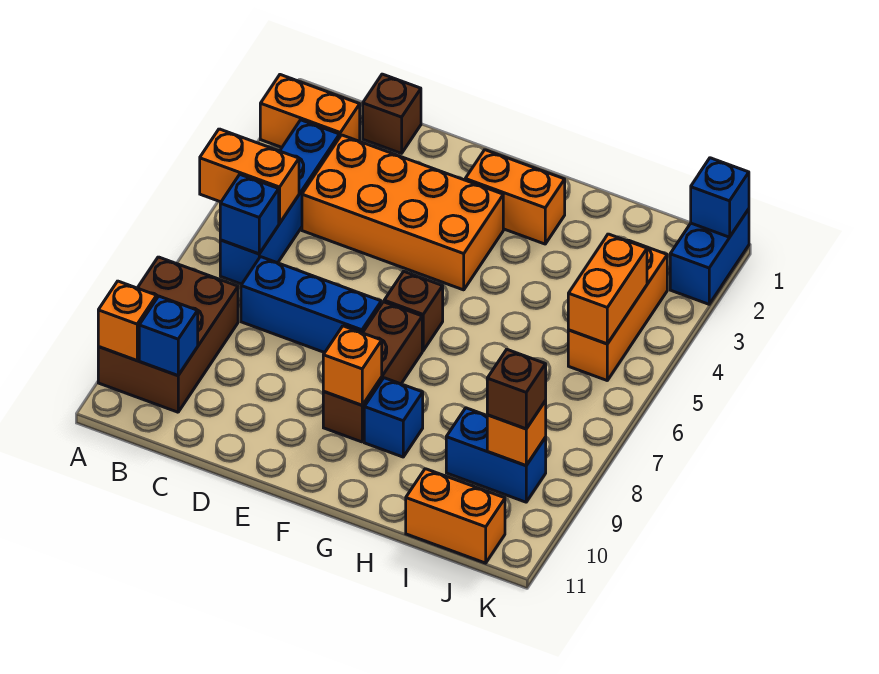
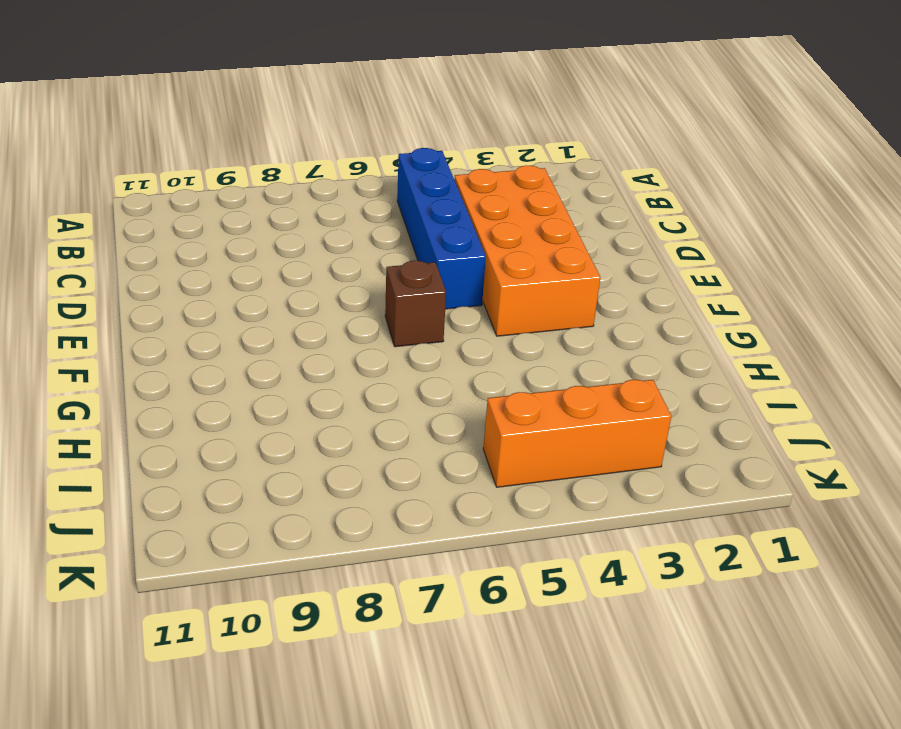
blue brick B5:E5 level 1 -> blue brick B3:B6 level 1
none -> orange brick A2:B2 level 1
none -> brown brick A8:B10 level 1
none -> brown brick C1 level 1

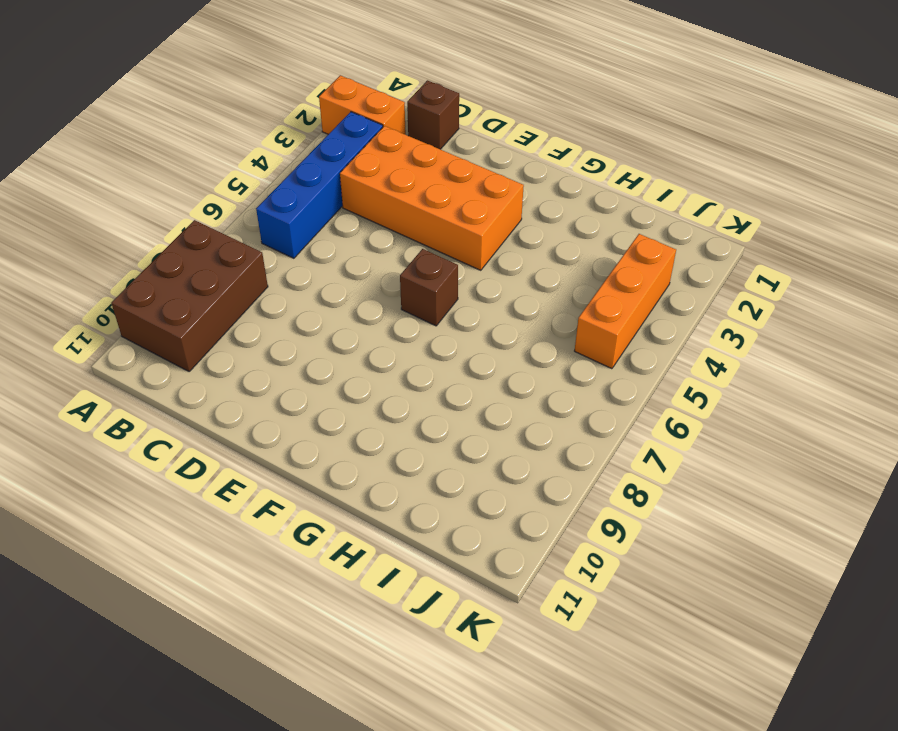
none -> blue brick C7:E7 level 1
none -> orange brick F2:G2 level 1
none -> brown brick F7:F9 level 1

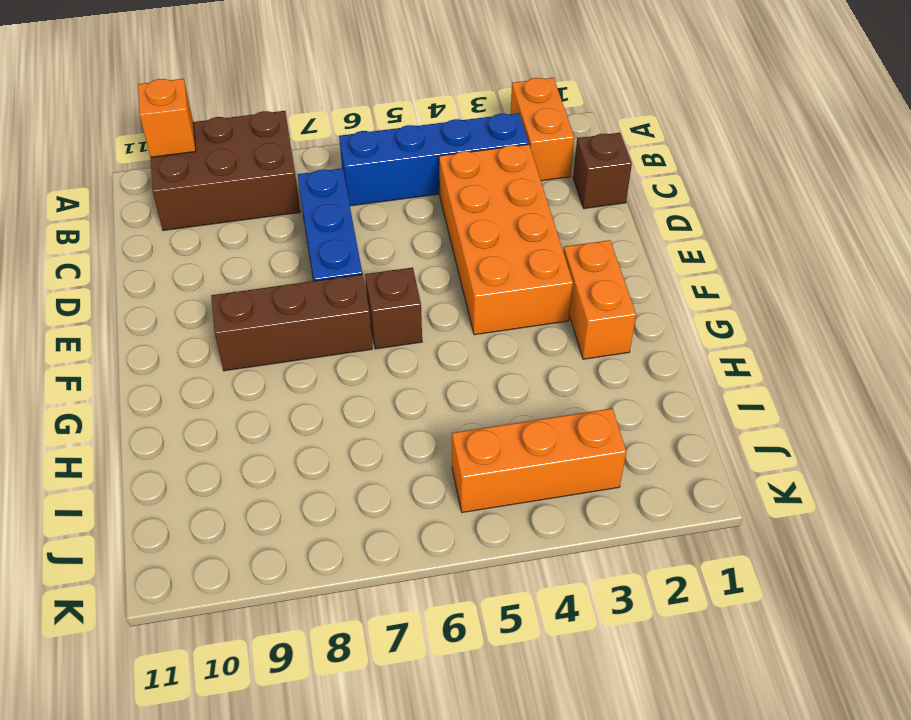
none -> blue brick G9 level 1
none -> blue brick I9:J9 level 1
none -> orange brick I11:J11 level 1

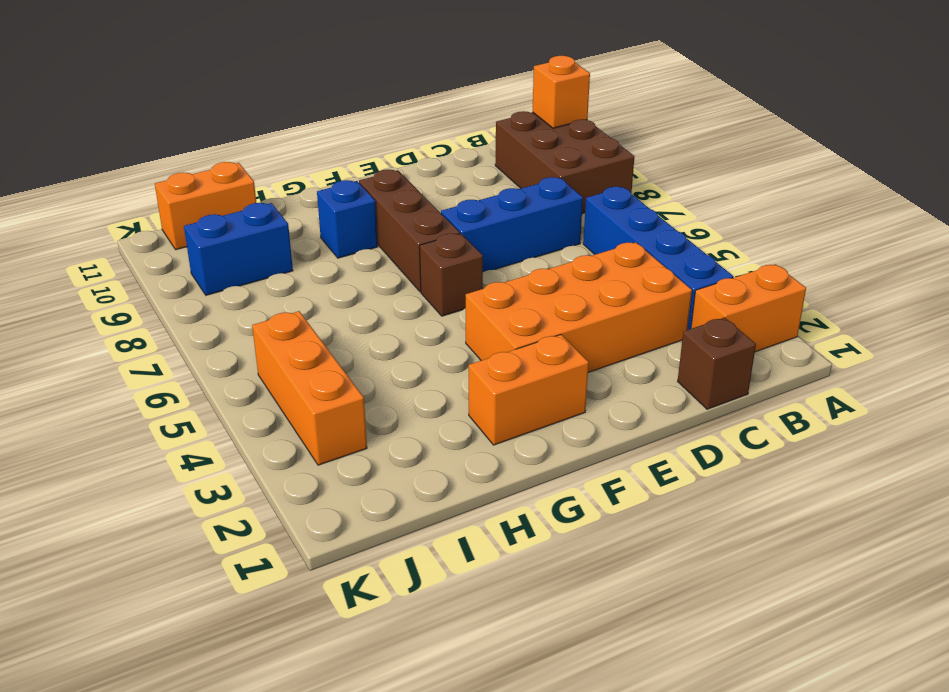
none -> blue brick K1:K2 level 1
none -> orange brick A5:B5 level 2
none -> blue brick B6 level 2

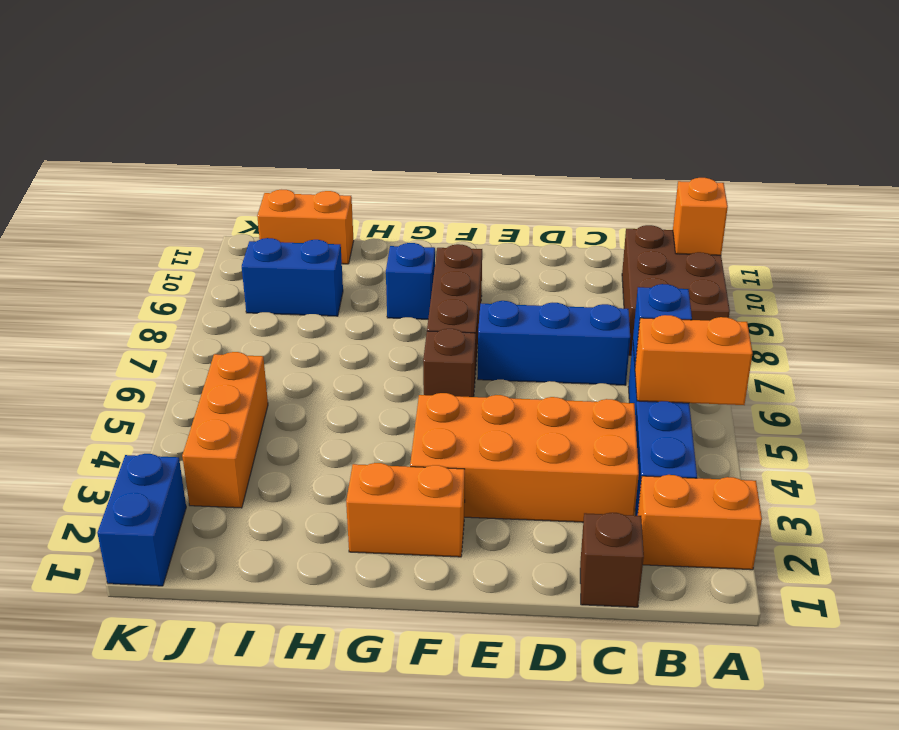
none -> blue brick B10 level 2
none -> orange brick F9 level 2
none -> orange brick J4:J5 level 2

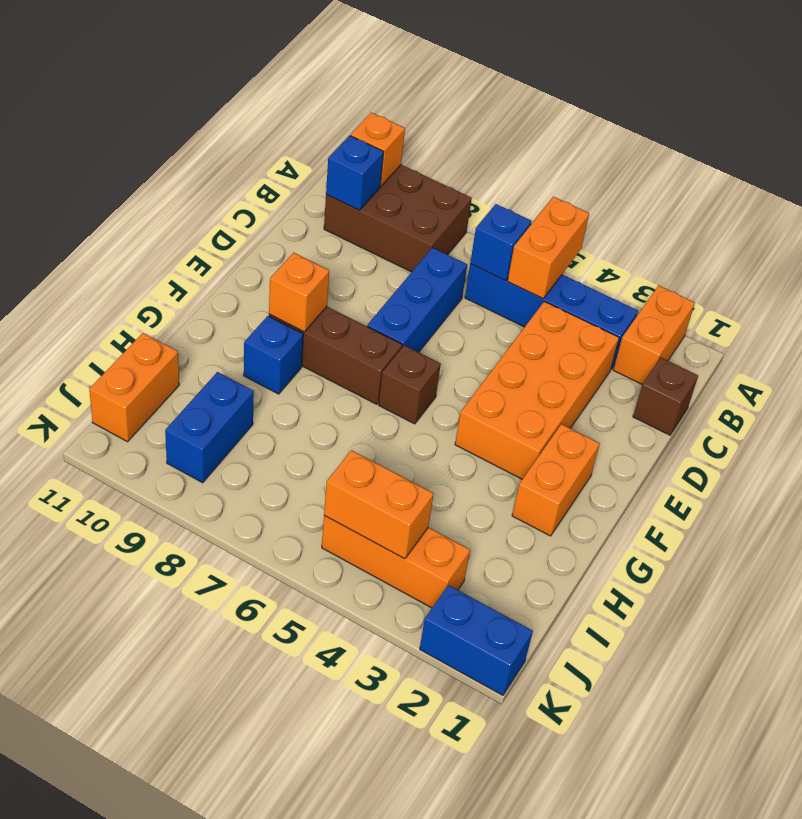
none -> orange brick J9 level 2
none -> blue brick K1 level 2
none -> brown brick J9 level 3

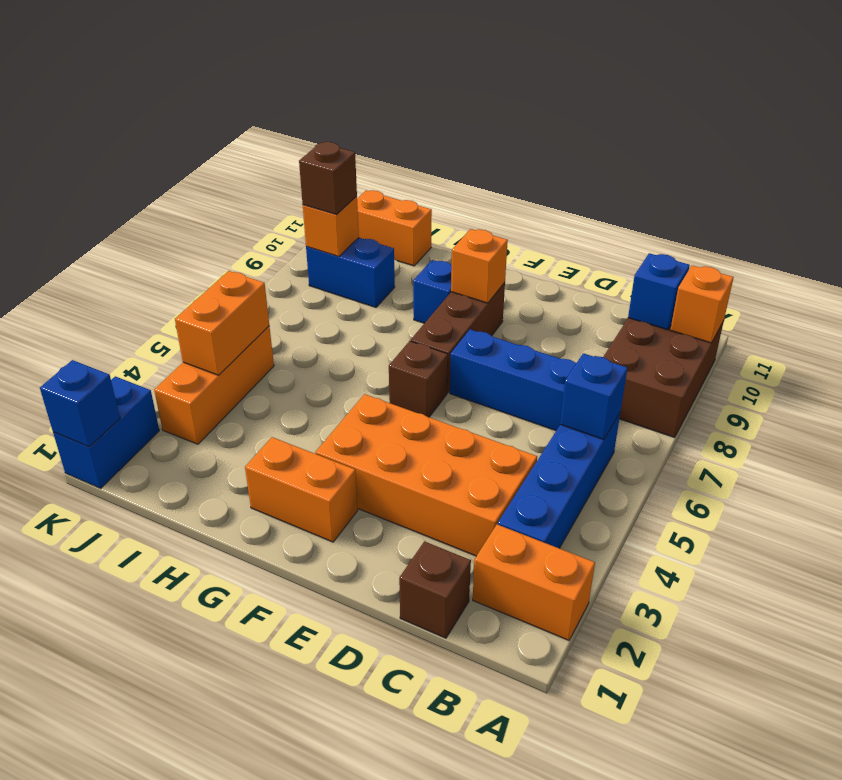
none -> orange brick A5:B5 level 2

